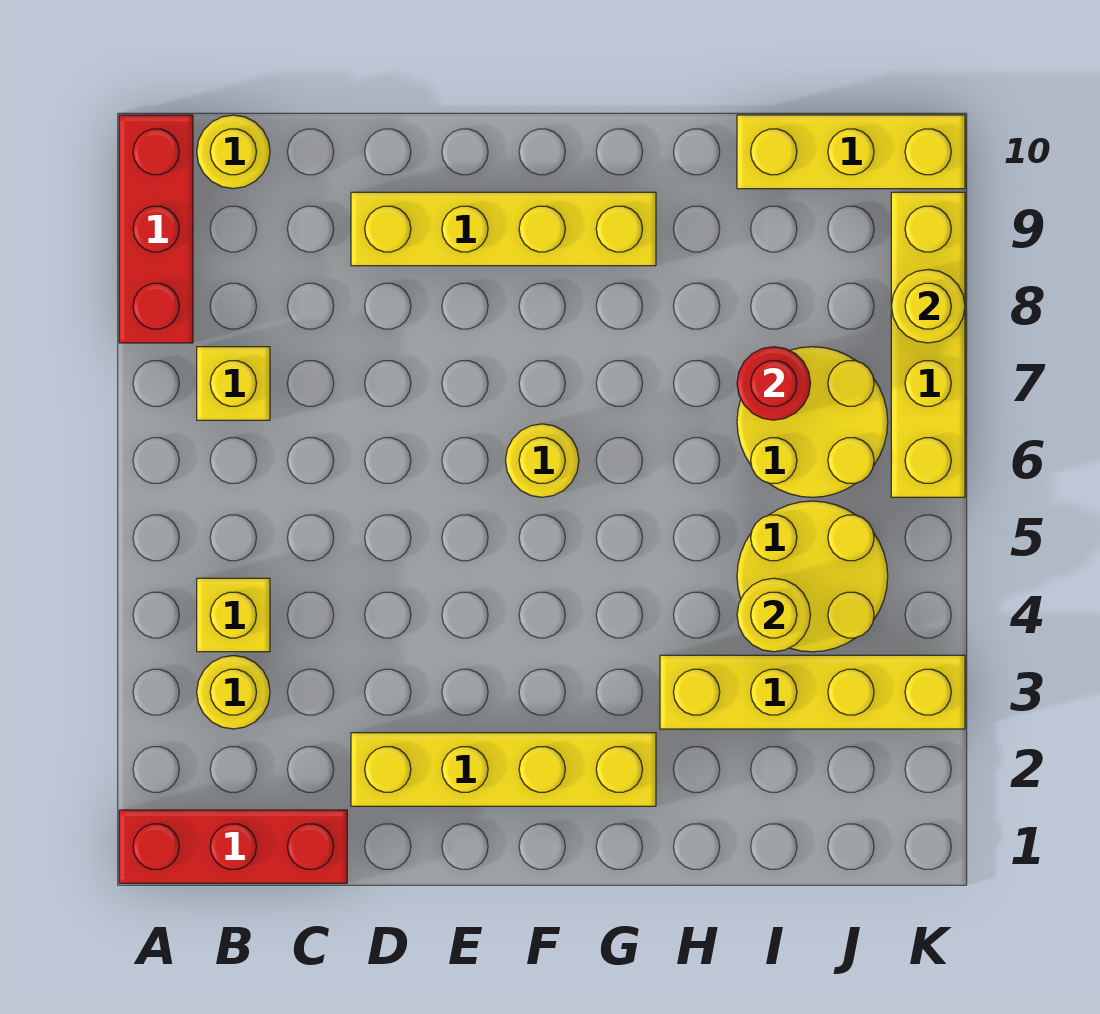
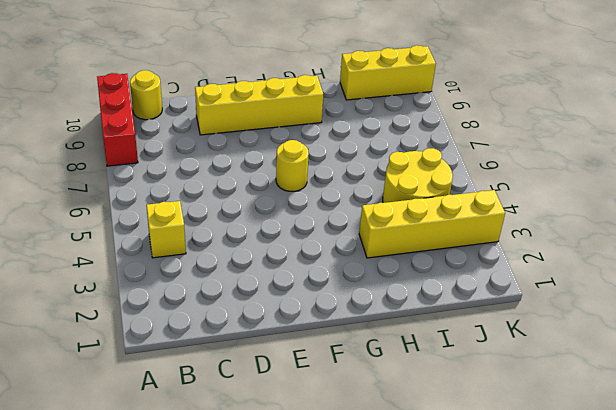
none -> red brick A1:C1 level 1
none -> yellow round brick B3 level 1
none -> yellow brick B7 level 1

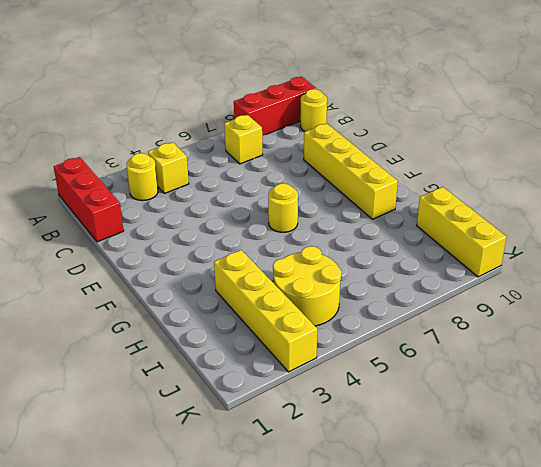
none -> yellow brick D2:G2 level 1
none -> yellow round brick I6:J7 level 1
none -> yellow brick K6:K9 level 1

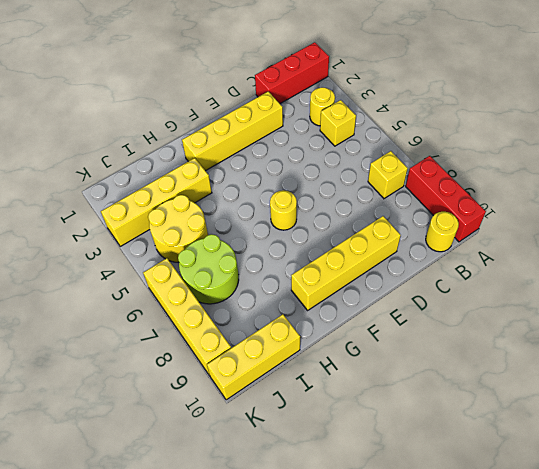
lime round brick I6:J7 level 1 -> yellow round brick I6:J7 level 1
none -> yellow round brick I4 level 2
none -> red round brick I7 level 2
none -> yellow round brick K8 level 2

